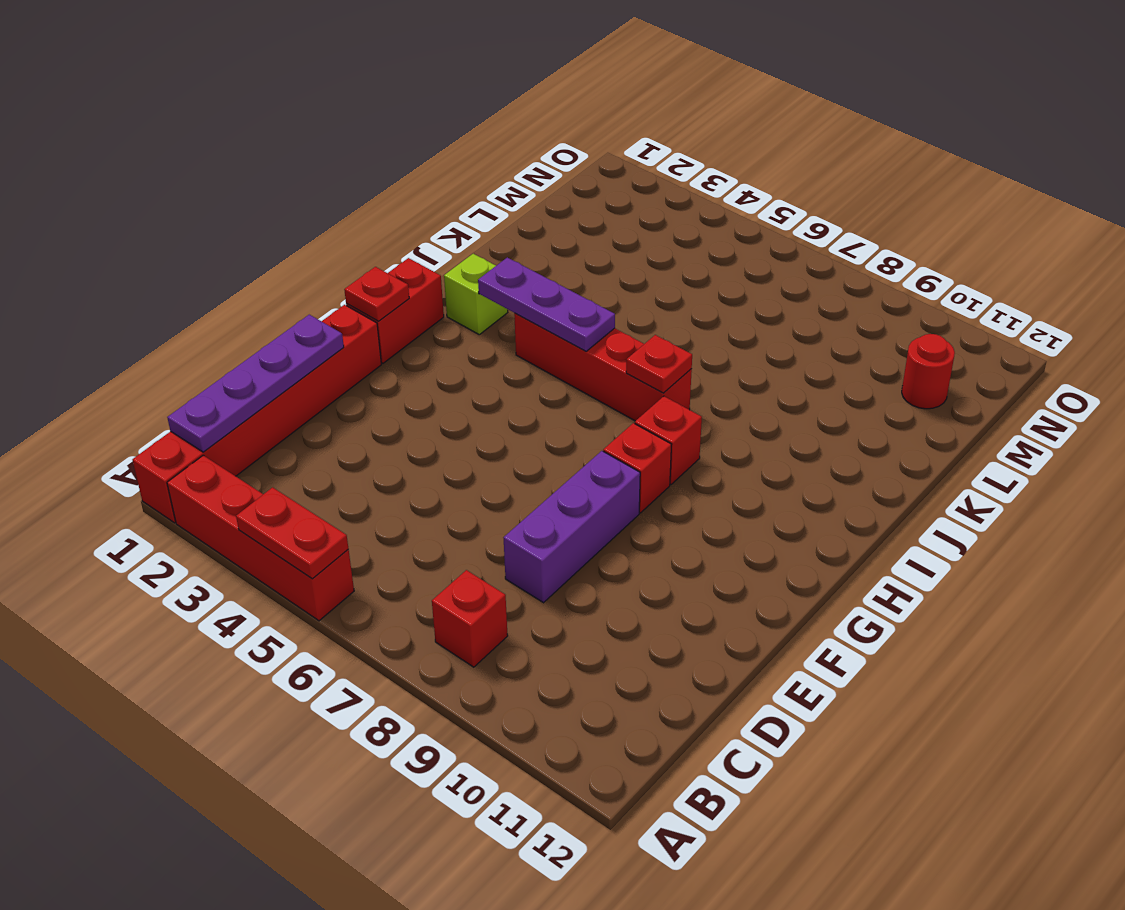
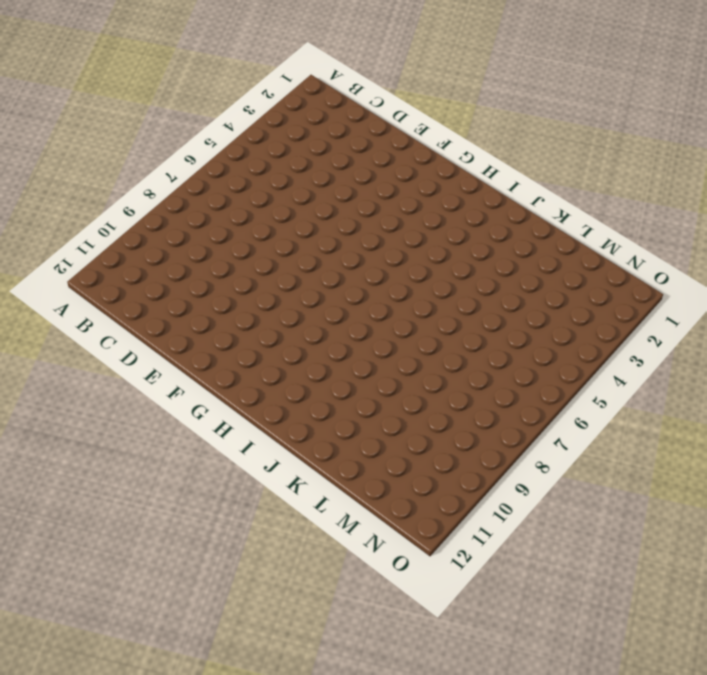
none -> red brick A1:F1 level 1
none -> red brick A2:A5 level 1
none -> red brick B8 level 1

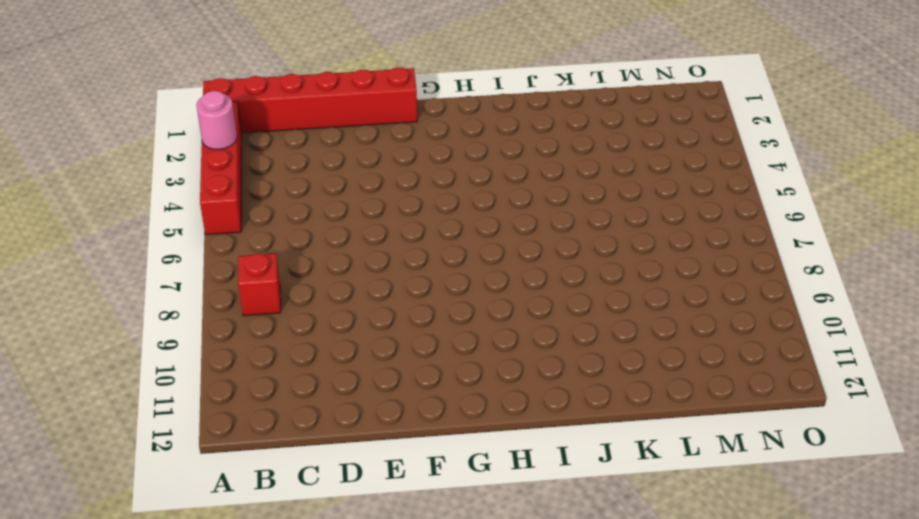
pink round brick A3 level 2 -> none
none -> purple brick D8:F8 level 1
none -> red brick G1:H1 level 1
none -> red brick G8 level 1

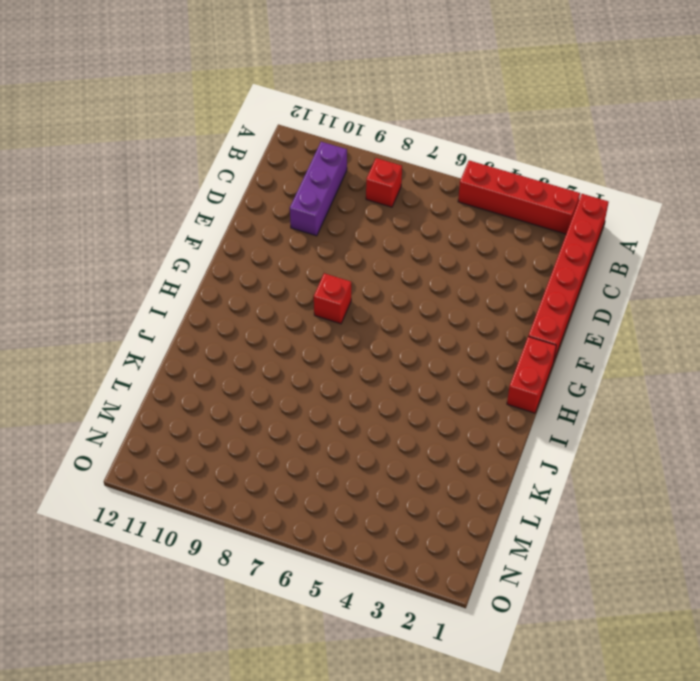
purple brick B10:D10 level 1 -> purple brick D8:F8 level 1
none -> red brick H8 level 1
none -> lime brick I2 level 1
none -> red brick I4:I7 level 1

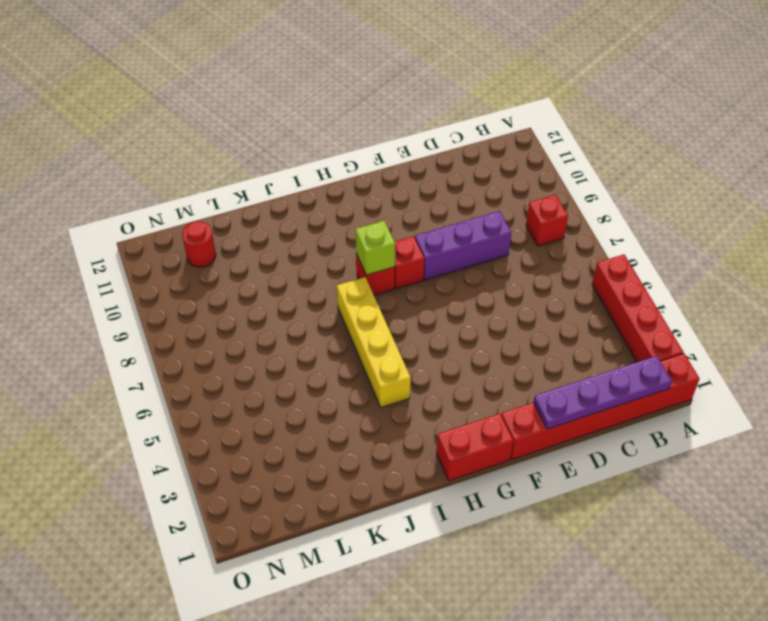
lime brick H8 level 2 -> lime brick I2 level 1
yellow brick I4:I7 level 1 -> red brick I4:I7 level 1
none -> red plate A4:A5 level 2
none -> red plate G1 level 2
none -> purple plate I3:I5 level 2

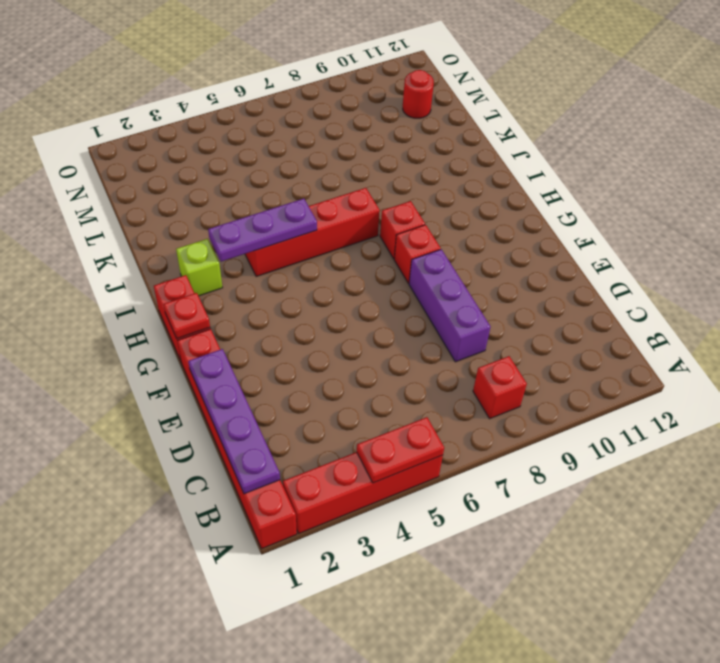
none -> red plate I7 level 2

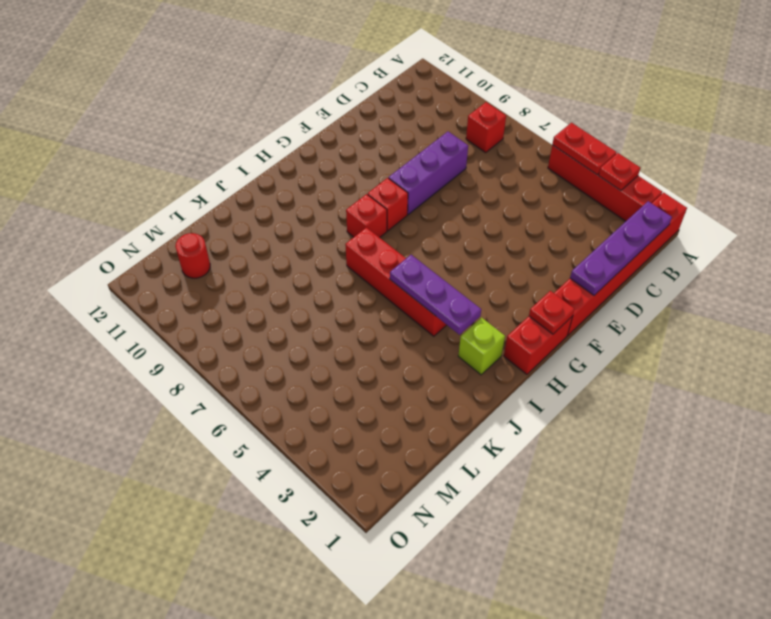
red plate A3 level 2 -> red plate I7 level 2

